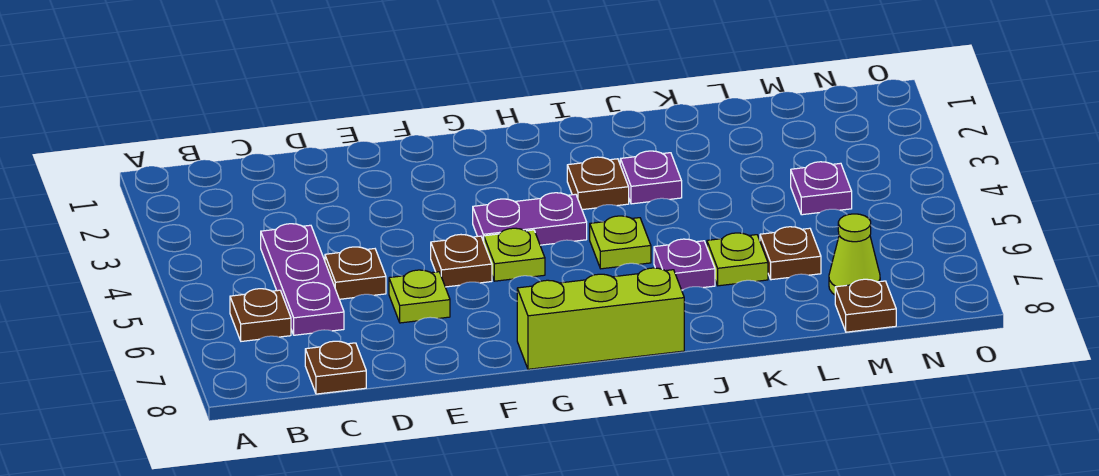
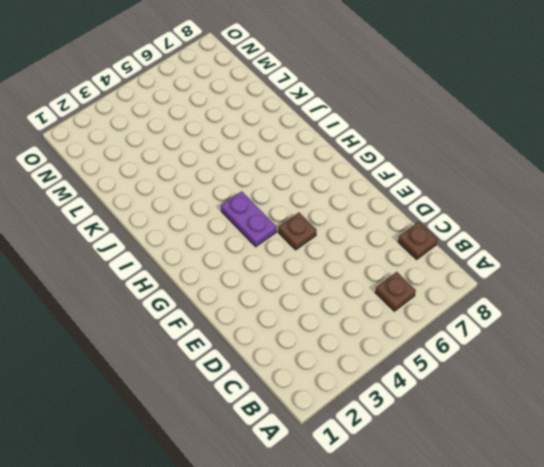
none -> purple plate C4:C6 level 1
none -> brown plate D5 level 1
none -> lime plate E6 level 1

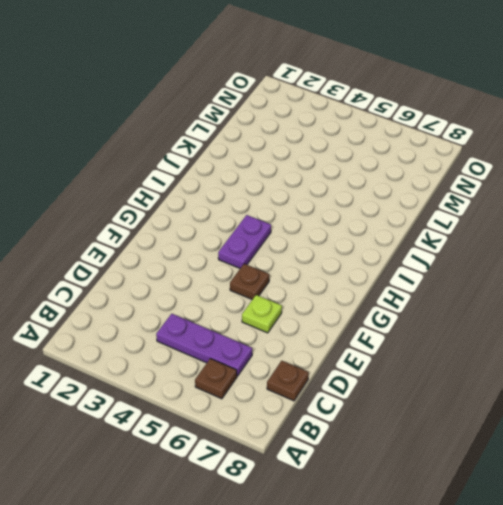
none -> brown plate D5 level 1
none -> lime plate G5 level 1
none -> lime brick G8:I8 level 1

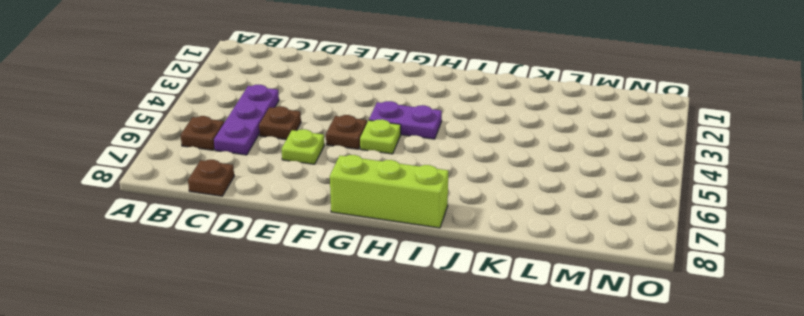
none -> brown plate I3 level 1
none -> lime plate I5 level 1
none -> purple plate J3 level 1

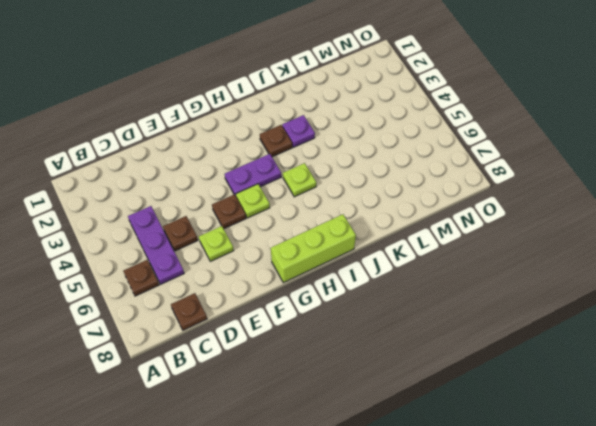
none -> purple plate J6 level 1
none -> lime plate K6 level 1
none -> brown plate L6 level 1

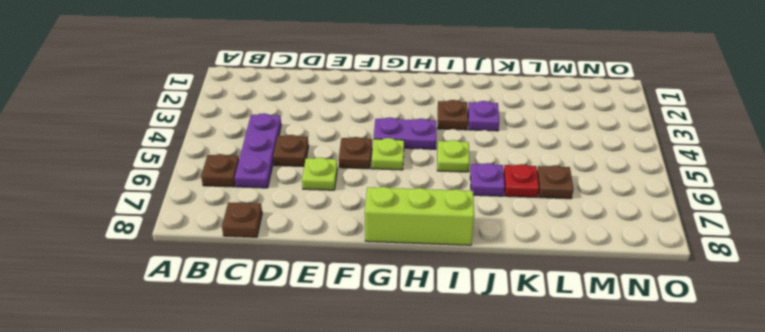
red plate K6 level 1 -> lime plate K6 level 1
none -> purple plate M4 level 1
none -> lime cone M7 level 1
none -> brown plate M8 level 1

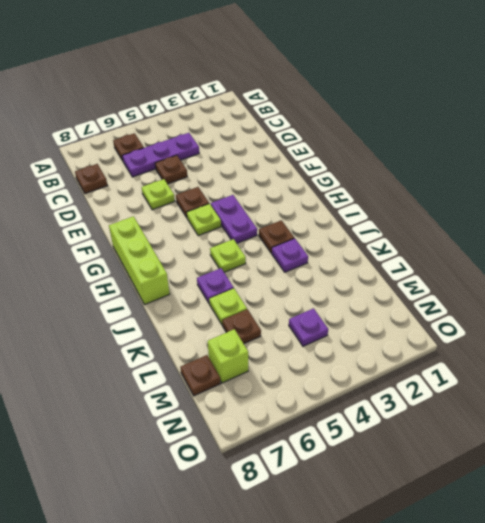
lime brick M7 level 1 -> lime cone M7 level 1

